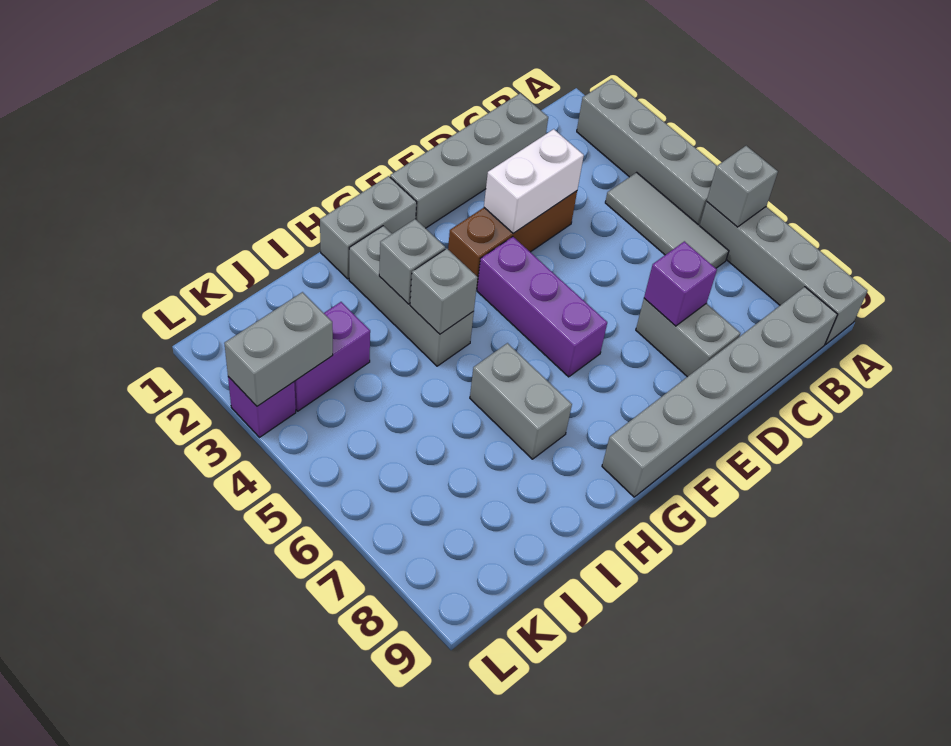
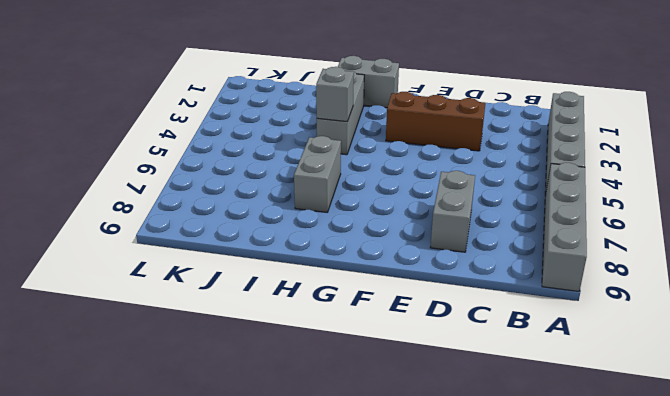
none -> grey tile B4:B6 level 1
none -> grey brick B9:G9 level 1
none -> grey brick C1:F1 level 1

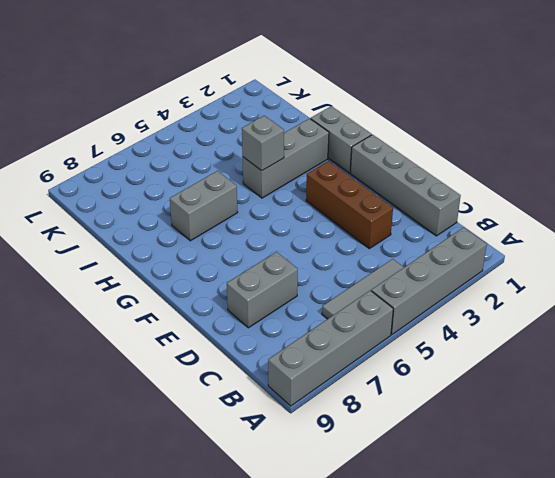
none -> grey brick B9:G9 level 1
none -> purple brick F4:F6 level 1
none -> purple brick J3:K3 level 1

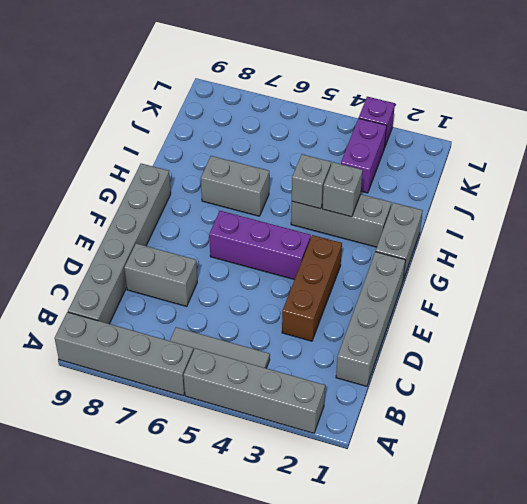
none -> grey brick A6 level 2
none -> white brick D3:E3 level 2
none -> purple brick D7 level 2

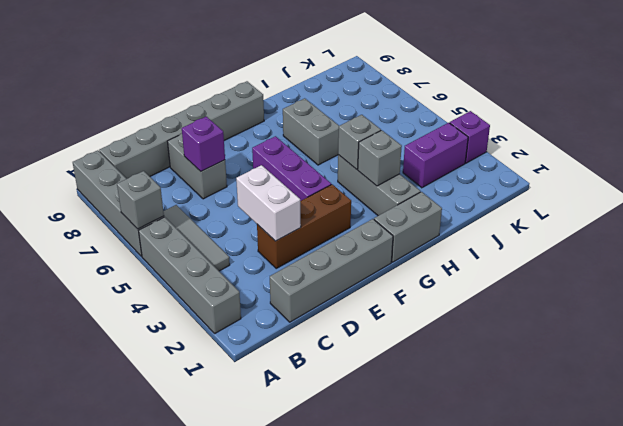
white brick D3:D4 level 2 -> white brick D3:E3 level 2
none -> grey brick K3:L3 level 2

